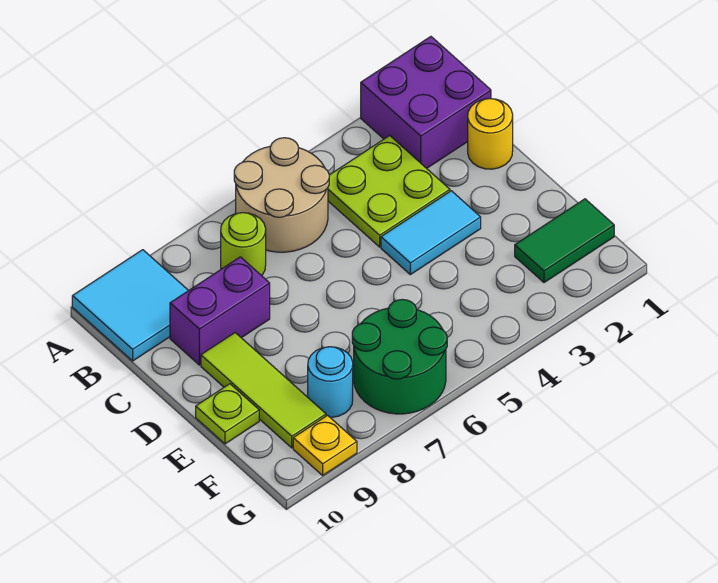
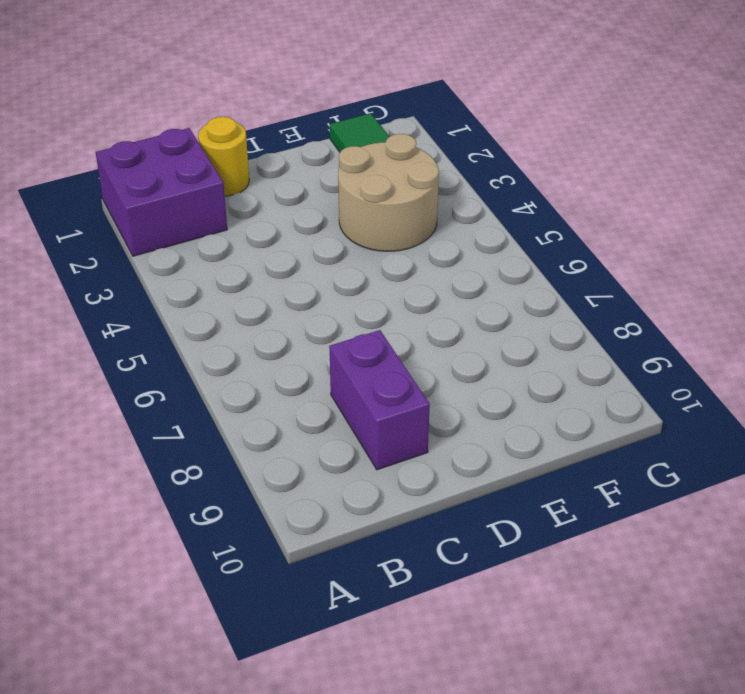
tan round brick E3:F4 level 1 -> tan round brick A5:B6 level 1
none -> cyan tile A9:B10 level 1
none -> lime plate B3:C4 level 1
none -> lime round brick B7 level 1

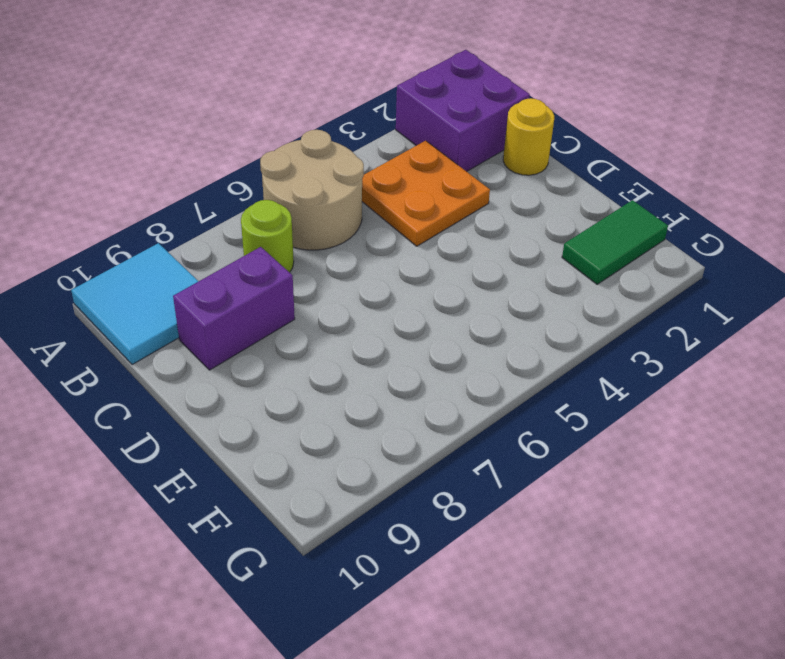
orange plate B3:C4 level 1 -> lime plate B3:C4 level 1
none -> cyan tile D3:D4 level 1
none -> lime tile D9:F9 level 1
none -> lime plate E10 level 1

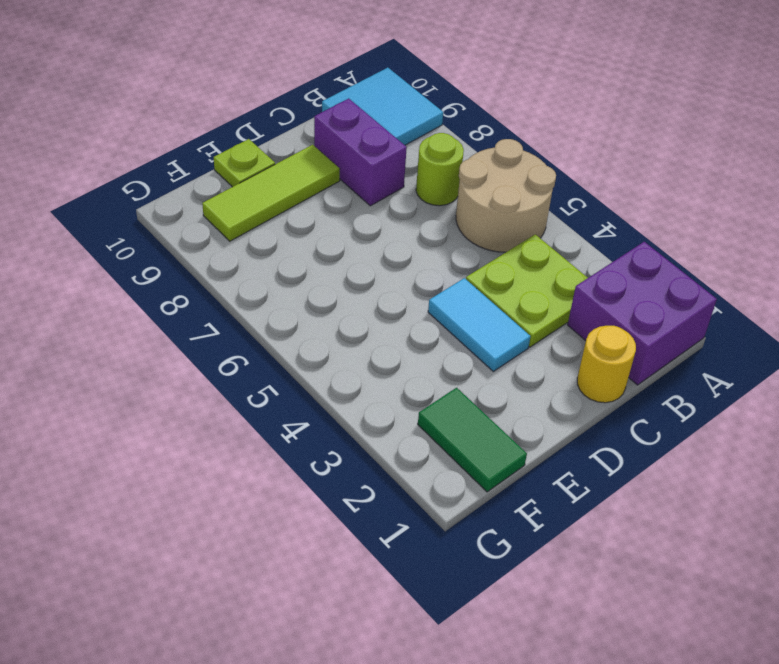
none -> green round brick F6:G7 level 1
none -> cyan round brick F8 level 1
none -> yellow plate G9 level 1

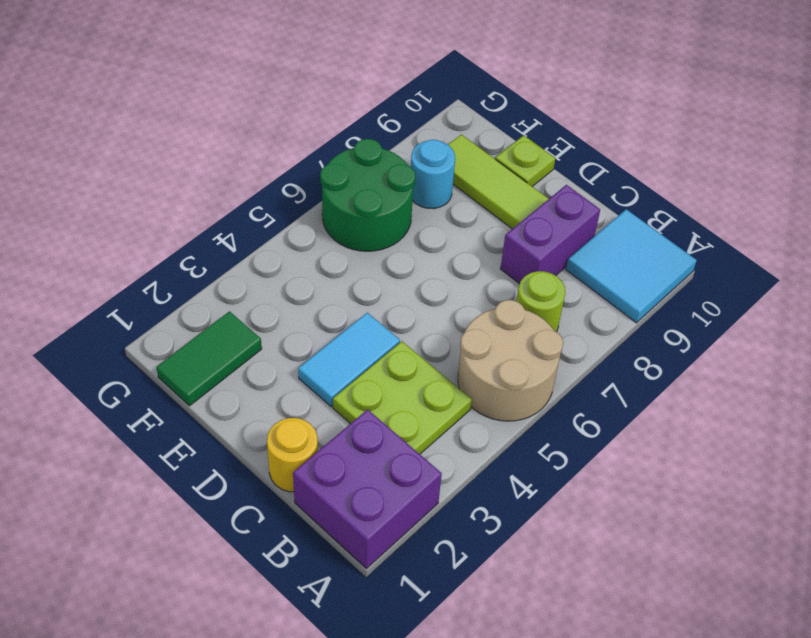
none -> yellow plate G9 level 1

